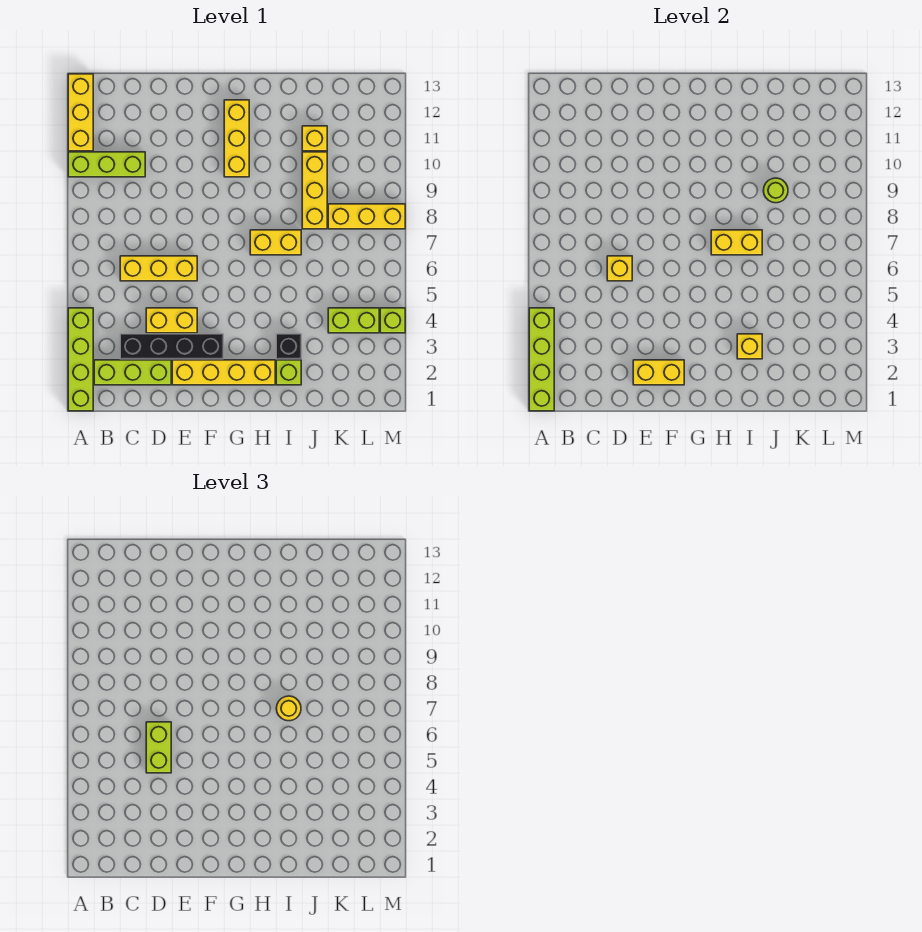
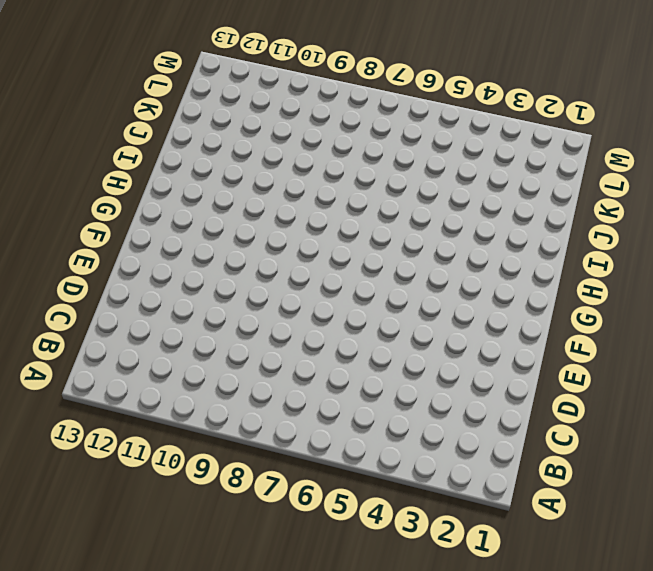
none -> lime brick A1:A4 level 1
none -> lime brick A10:C10 level 1
none -> yellow brick A11:A13 level 1

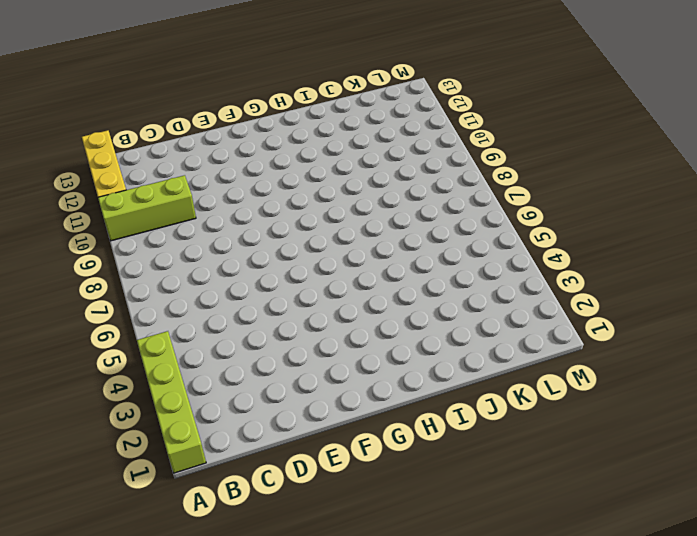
none -> lime brick B2:D2 level 1
none -> black brick C3:F3 level 1
none -> yellow brick C6:E6 level 1

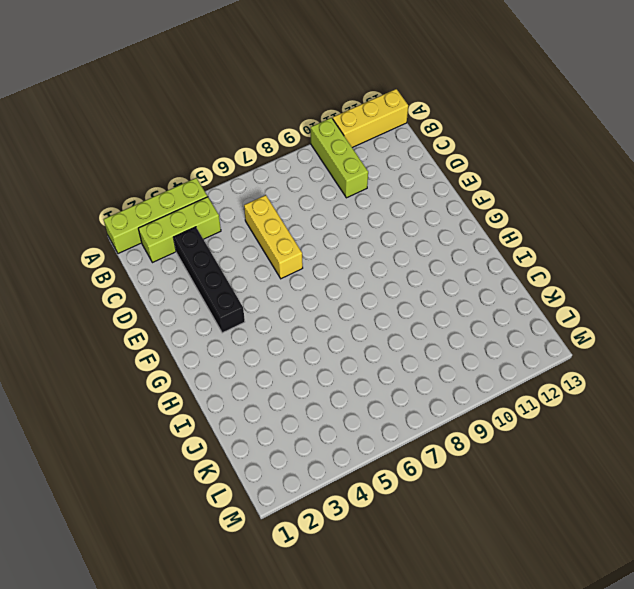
lime brick B2:B4 level 1 -> lime brick B2:D2 level 1
none -> yellow brick D4:E4 level 1
none -> yellow brick E2:H2 level 1
none -> yellow brick G10:G12 level 1

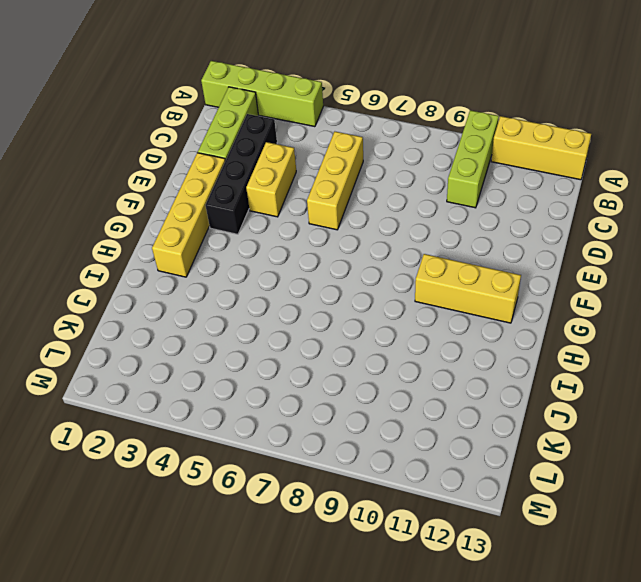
none -> yellow brick H7:I7 level 1
none -> lime brick I2 level 1
none -> black brick I3 level 1

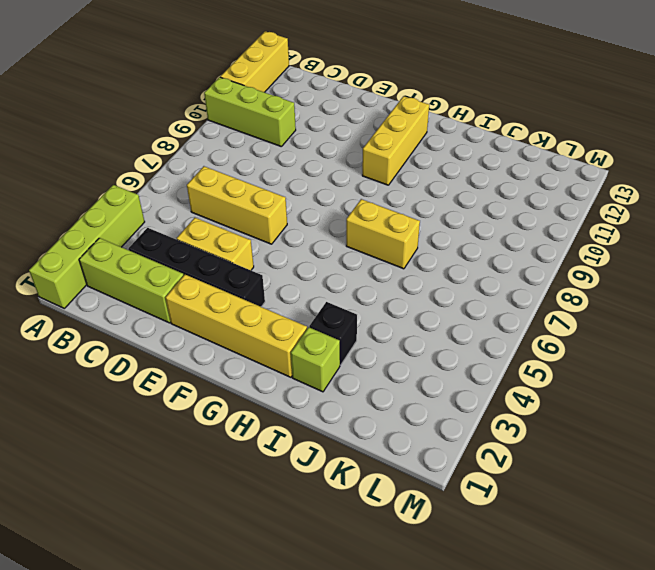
none -> yellow brick J8:J10 level 1
none -> yellow brick J11 level 1
none -> lime brick K4:L4 level 1

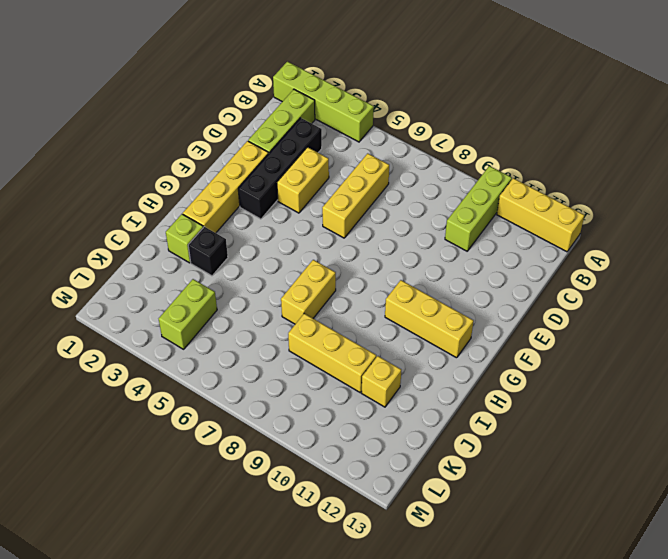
none -> yellow brick K8:M8 level 1
none -> lime brick M4 level 1
none -> lime brick A1:A4 level 2

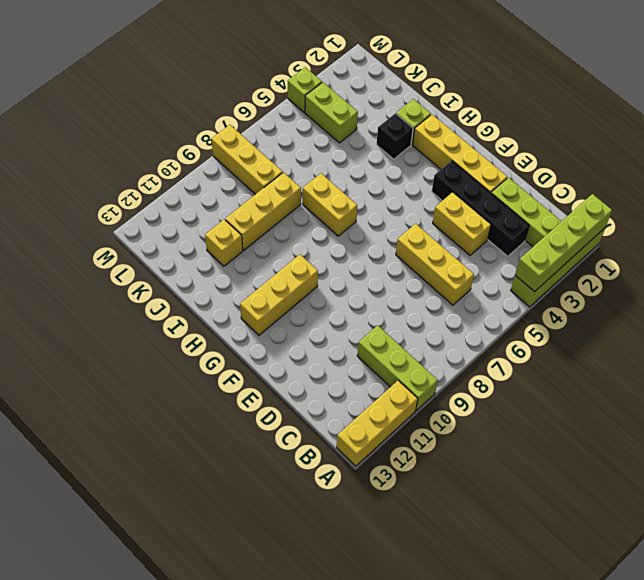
none -> yellow brick D6 level 2
none -> yellow brick E2:F2 level 2
none -> yellow brick H7:I7 level 2

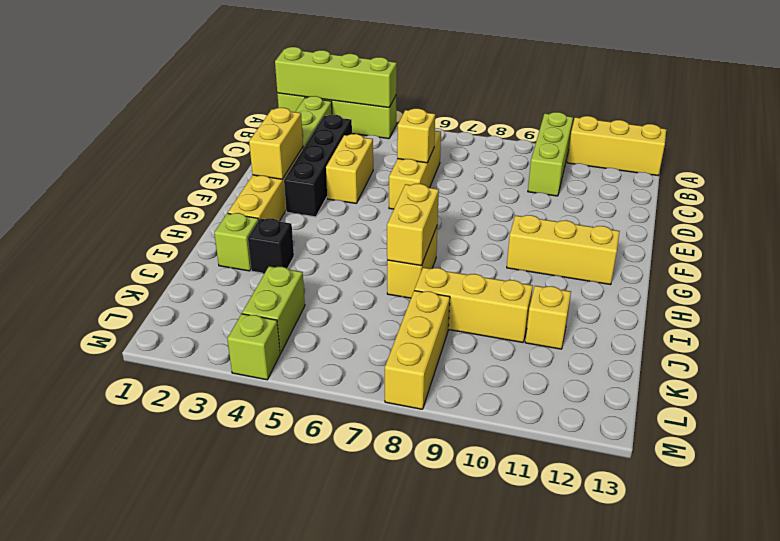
none -> yellow brick I3 level 2
none -> lime round brick J9 level 2
none -> lime brick D5:D6 level 3

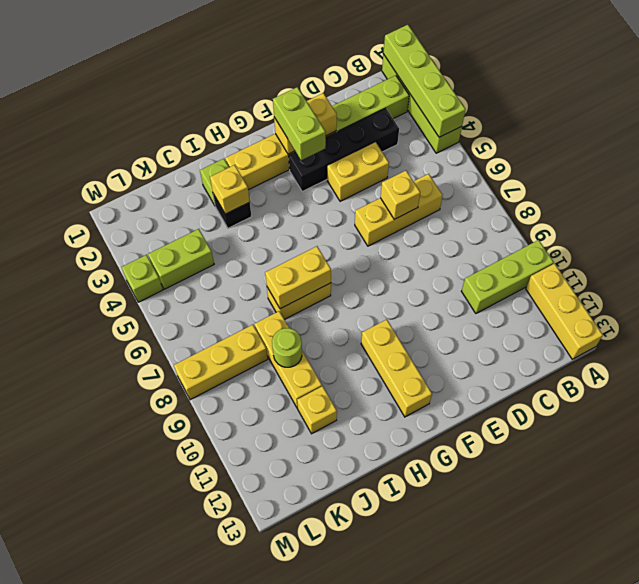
lime brick F2:F3 level 3 -> lime brick D5:D6 level 3
none -> yellow round brick I7 level 3

